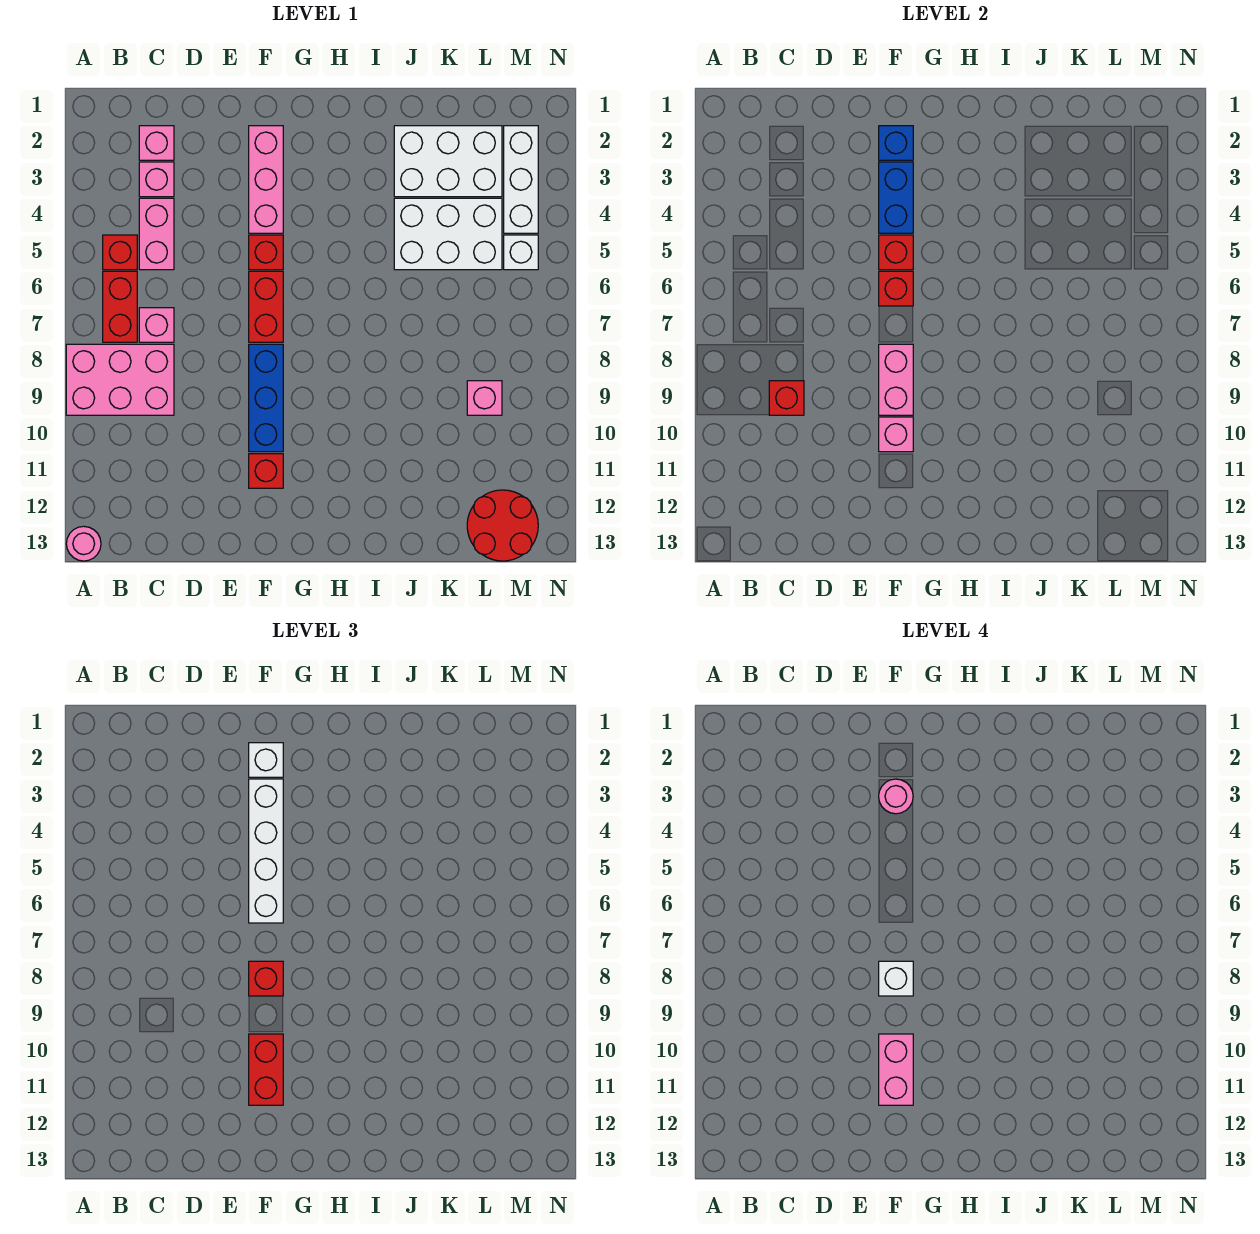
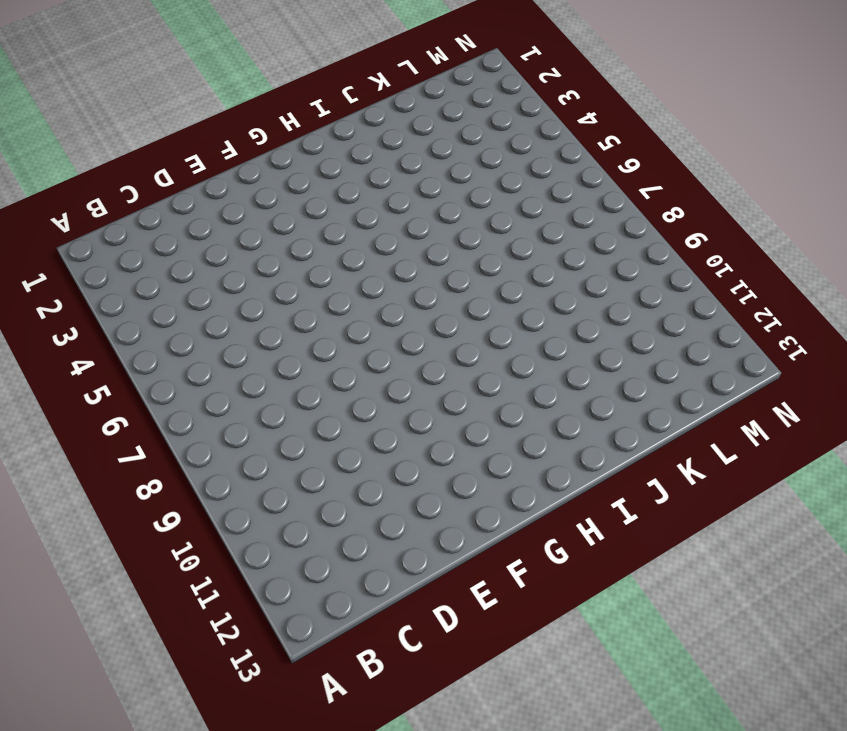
none -> pink brick A8:C9 level 1
none -> pink round brick A13 level 1
none -> red brick B5 level 1
none -> red brick B6:B7 level 1

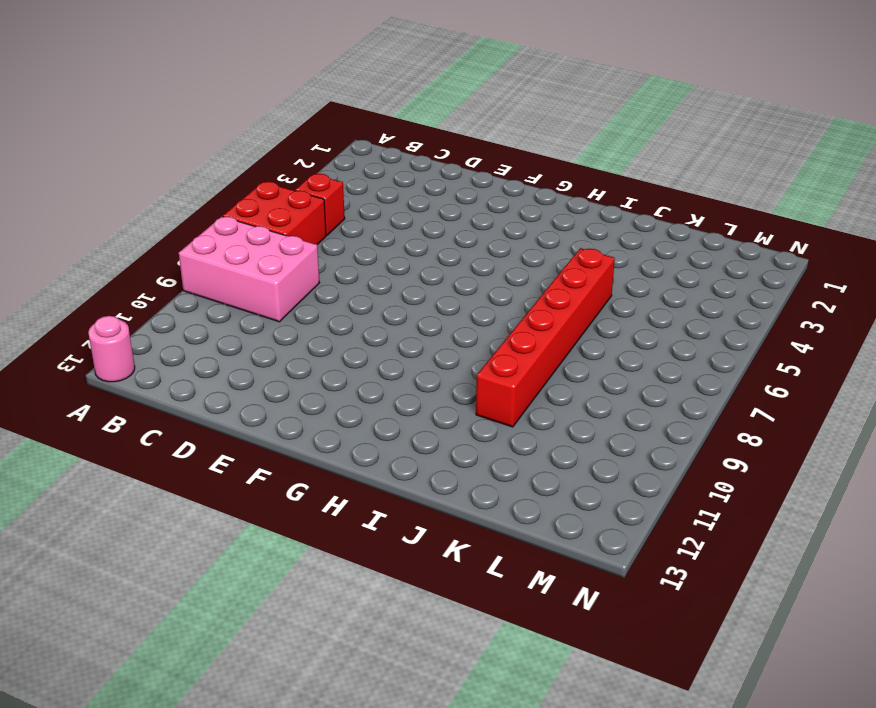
red brick A6:B7 level 1 -> red brick B6:B7 level 1
red brick J5:J10 level 1 -> white brick J4:L5 level 1
none -> pink brick C2 level 1
none -> pink brick C3 level 1
none -> pink brick C4:C5 level 1
none -> pink brick C7 level 1

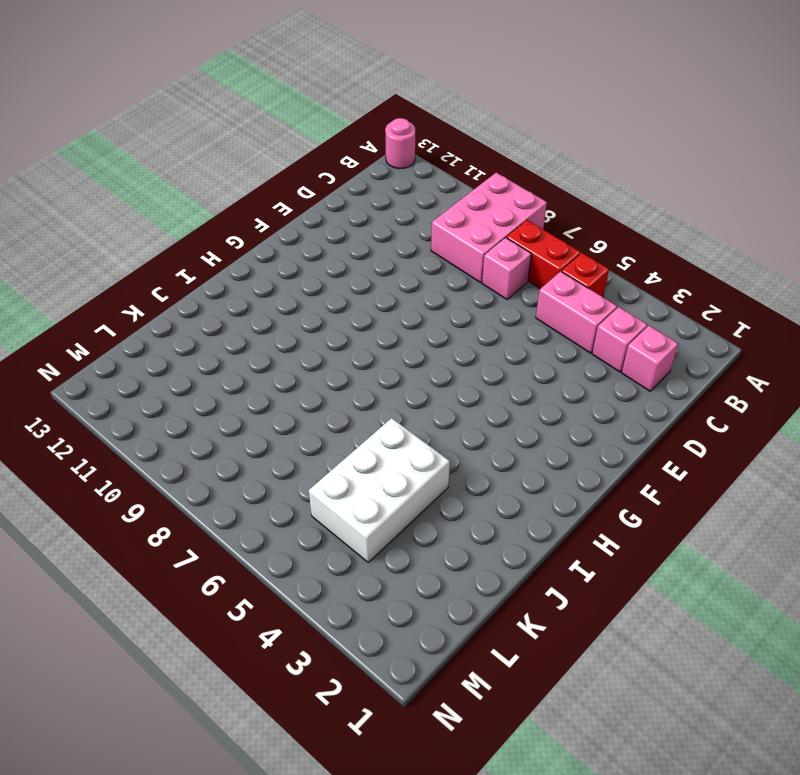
none -> pink brick F2:F4 level 1
none -> red brick F5 level 1
none -> red brick F6:F7 level 1
none -> blue brick F8:F10 level 1

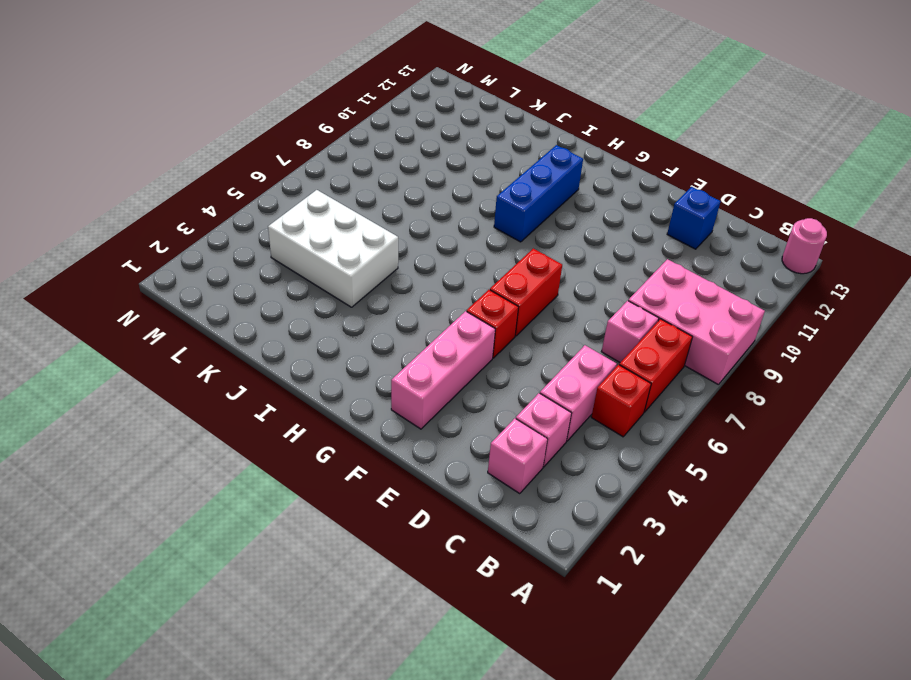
blue brick D12 level 1 -> blue brick F2 level 2
blue brick H9:H11 level 1 -> blue brick F8:F10 level 1
none -> red brick F11 level 1
none -> white brick J2:L3 level 1
none -> pink brick L9 level 1
none -> red round brick L12:M13 level 1

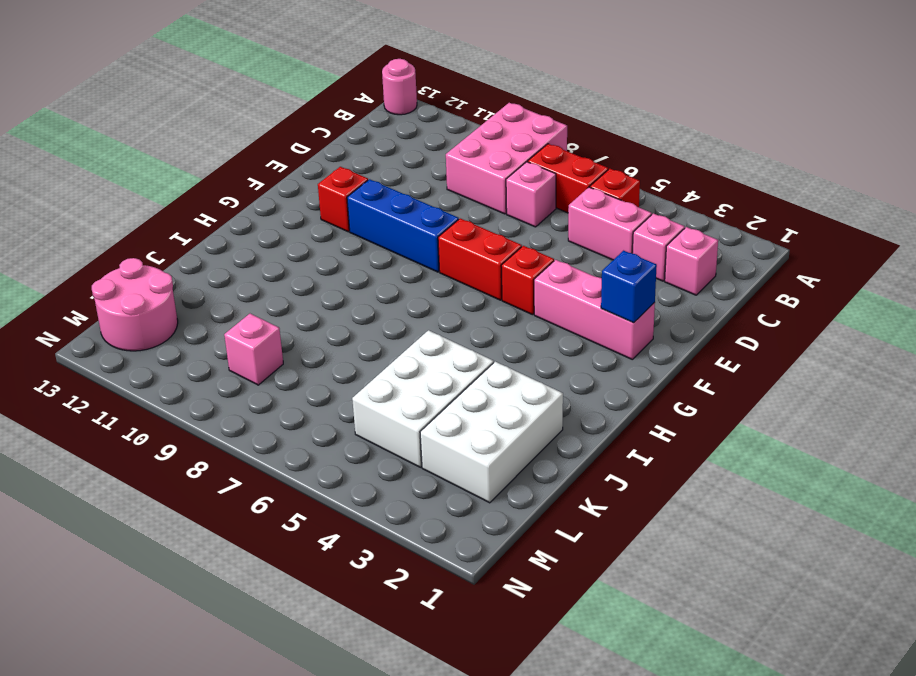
pink round brick L12:M13 level 1 -> red round brick L12:M13 level 1
none -> white brick M2:M4 level 1
none -> white brick M5 level 1
none -> red brick C9 level 2
none -> blue brick F3:F4 level 2

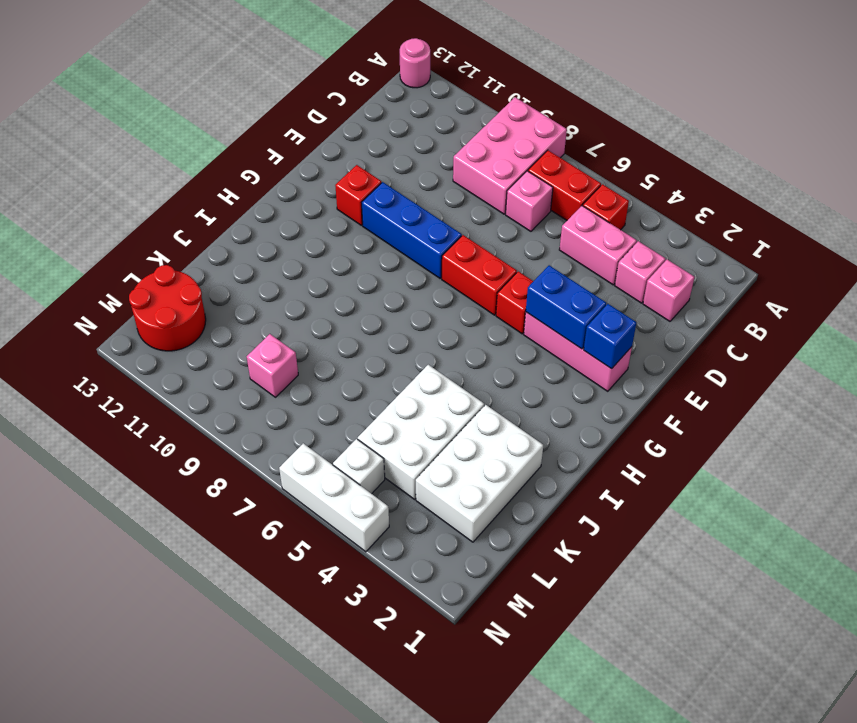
white brick N4:N6 level 1 -> white brick M2:M4 level 1
none -> red brick C9 level 2
none -> red brick F5 level 2
none -> red brick F6 level 2
none -> pink brick F8:F9 level 2

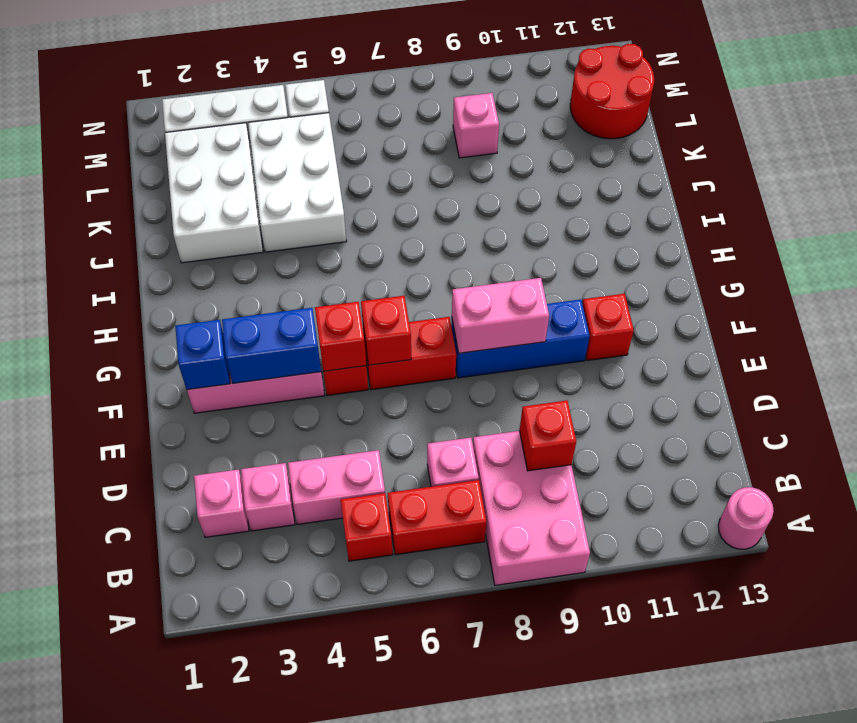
none -> pink brick F10 level 2
none -> white brick F2 level 3
none -> white brick F3:F6 level 3
none -> red brick F8 level 3

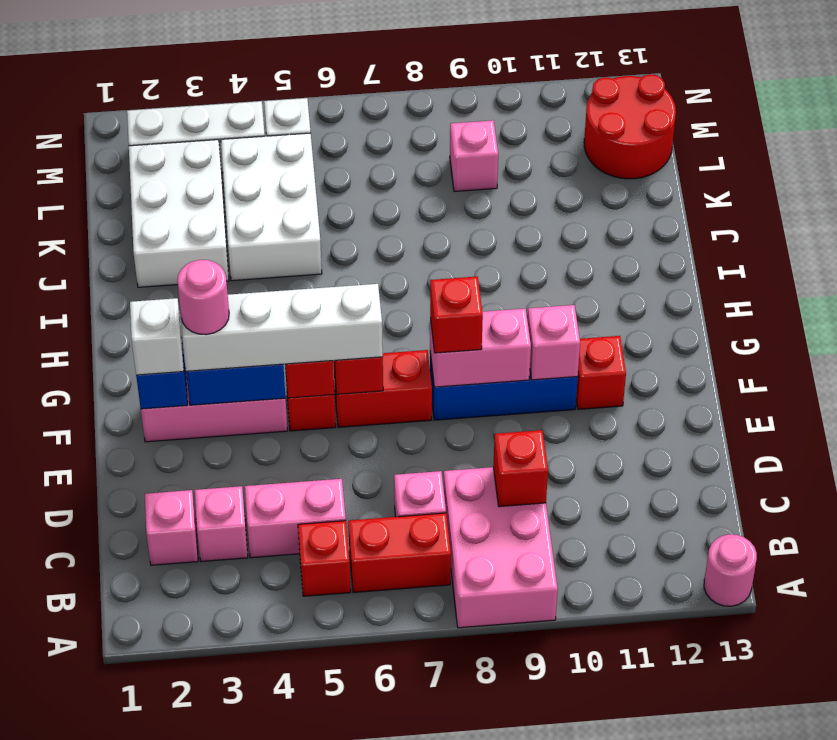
none -> red brick F10:F11 level 3
none -> white brick F8 level 4
none -> pink brick F10:F11 level 4

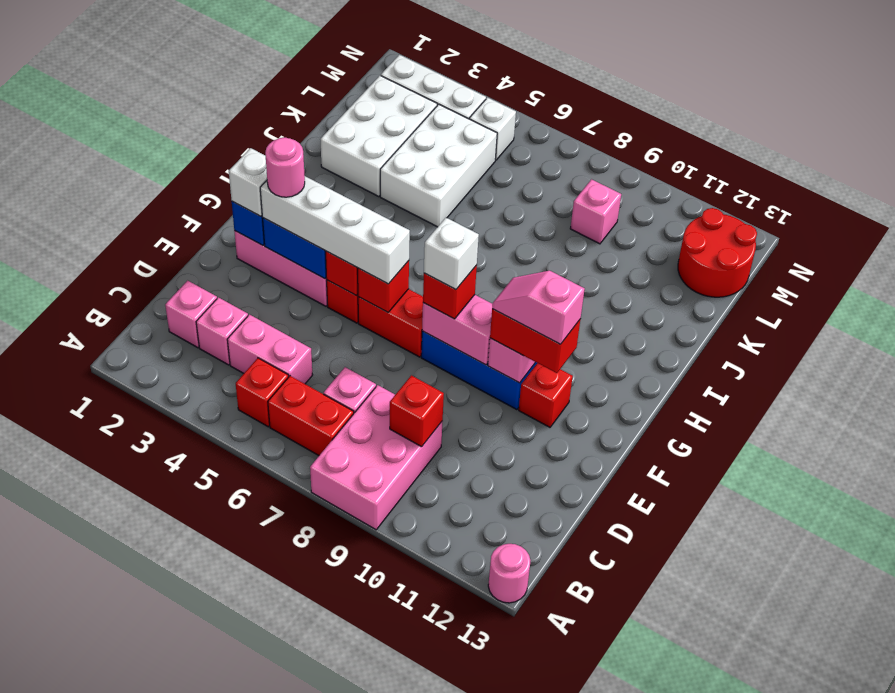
pink slope F10:F11 level 4 top 11 -> pink brick F10:F11 level 4

